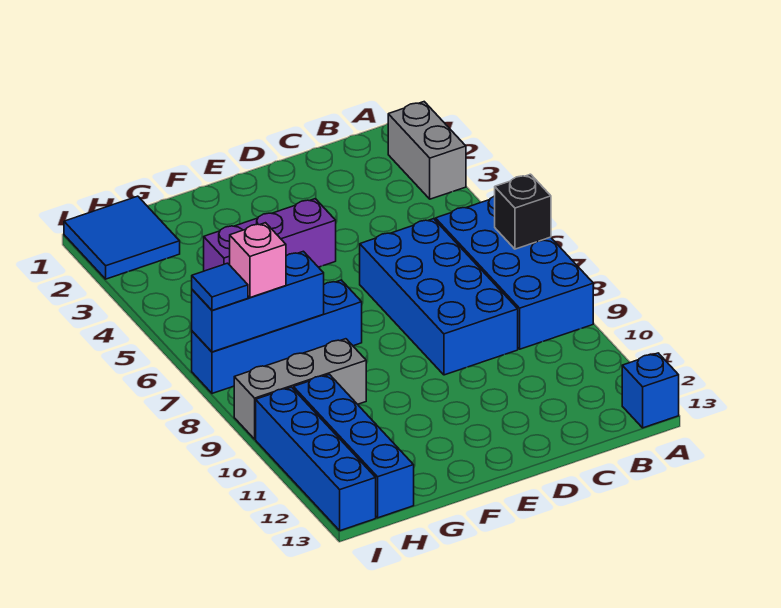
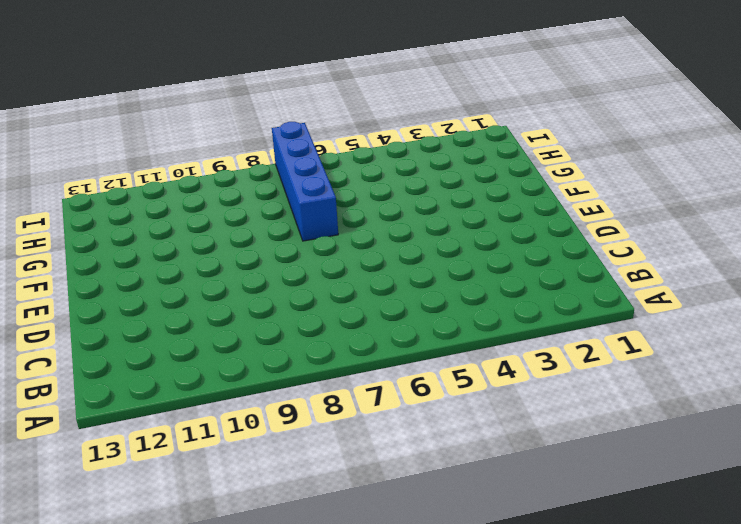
none -> grey brick A2:A3 level 1
none -> blue brick A6:B9 level 1
none -> blue brick A13 level 1

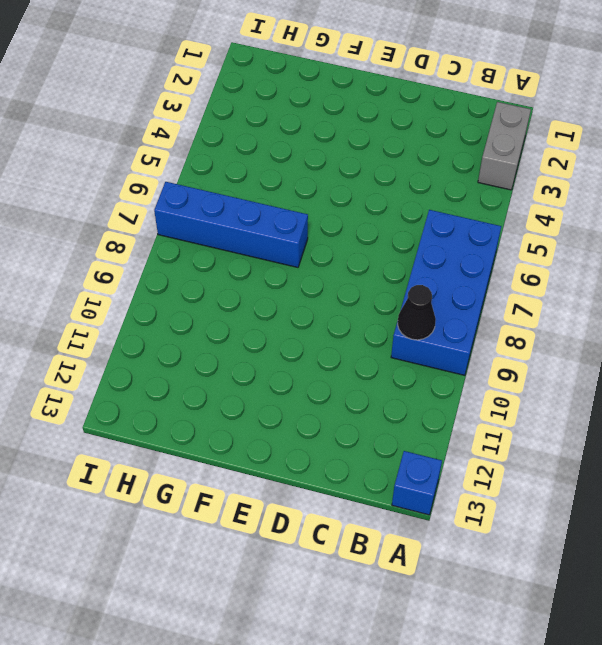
black cone B9 level 2 -> none
none -> blue brick C6:D9 level 1
none -> purple brick E4:G4 level 1
none -> grey brick G9:I9 level 1

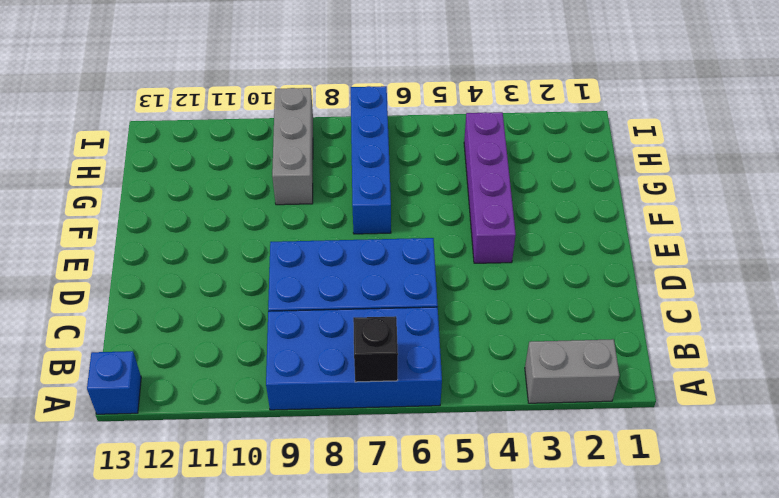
purple brick E4:H4 level 1 -> purple brick E4:G4 level 1
none -> blue tile H1:I2 level 1
none -> blue brick H10:H13 level 1
none -> blue brick I10:I13 level 1

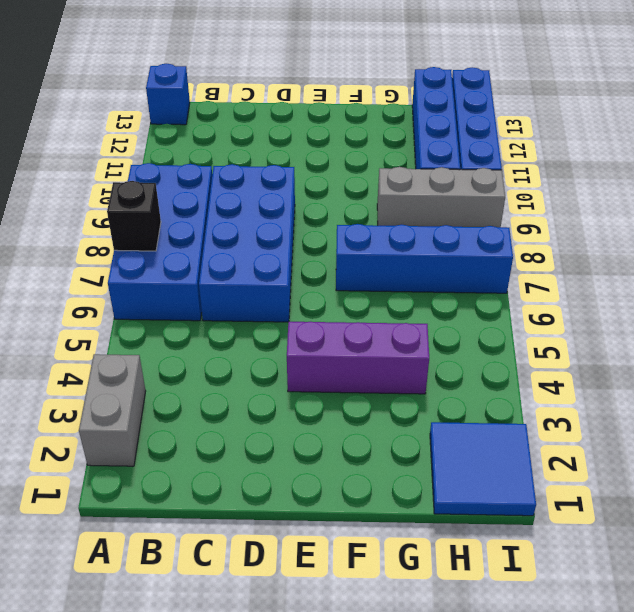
none -> blue brick G7:I7 level 2
none -> pink brick H7 level 3
none -> blue tile I7 level 3

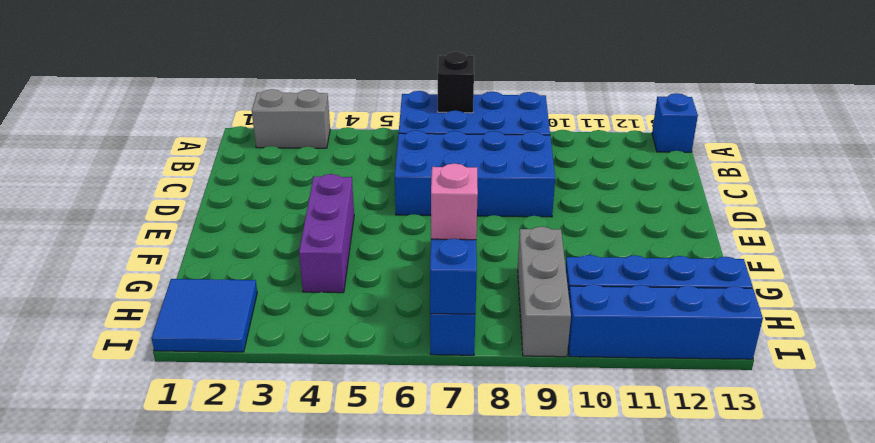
none -> blue tile I7 level 3

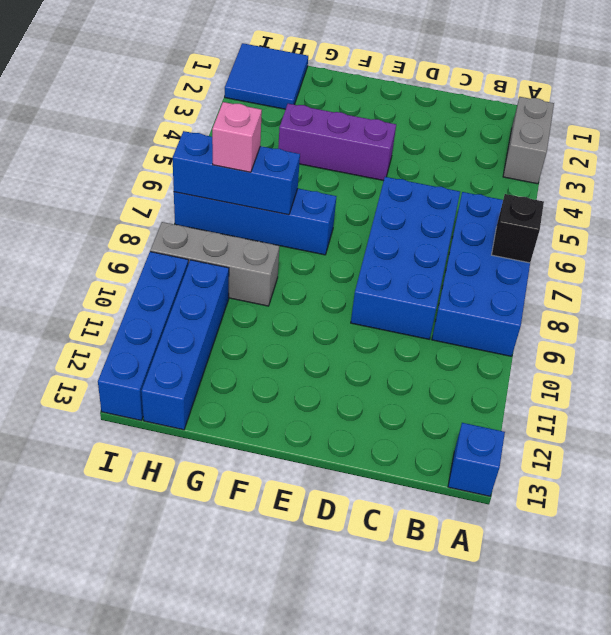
none -> blue tile I7 level 3

